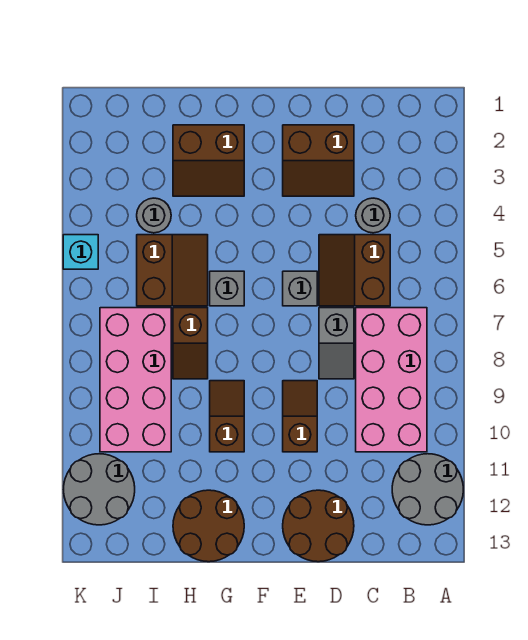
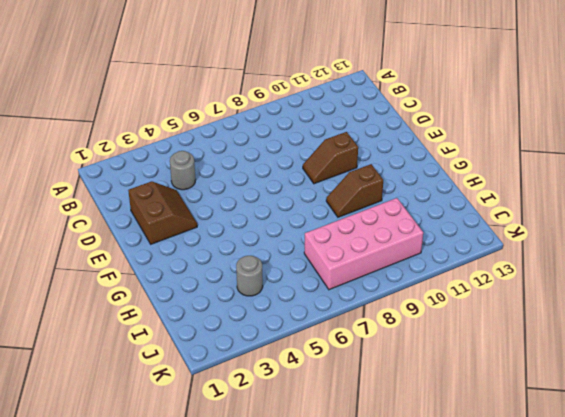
none -> grey round brick A11:B12 level 1
none -> pink brick B7:C10 level 1
none -> brown slope C5:D6 level 1 top C

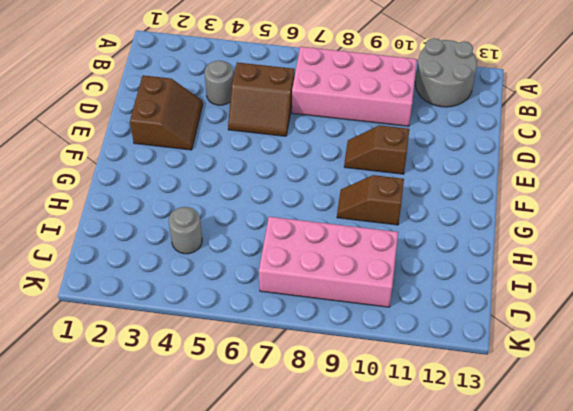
none -> grey slope D7:D8 level 1 top 7
none -> brown round brick D12:E13 level 1
none -> grey brick E6 level 1

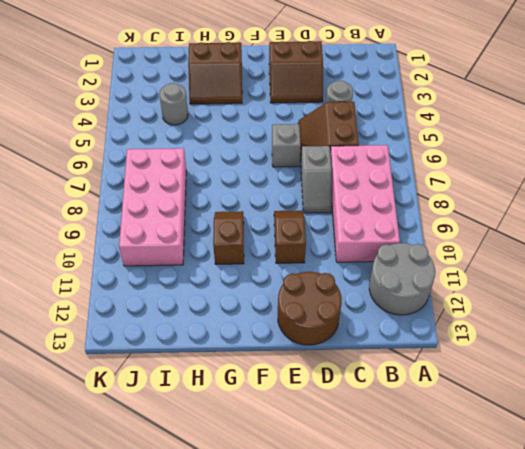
none -> grey brick G6 level 1
none -> brown round brick G12:H13 level 1
none -> brown slope H5:I6 level 1 top I

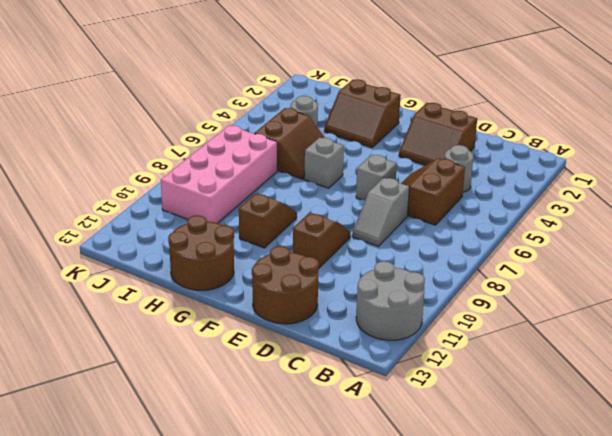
none -> pink brick B7:C10 level 1
none -> brown slope H7:H8 level 1 top 7
none -> grey round brick J11:K12 level 1

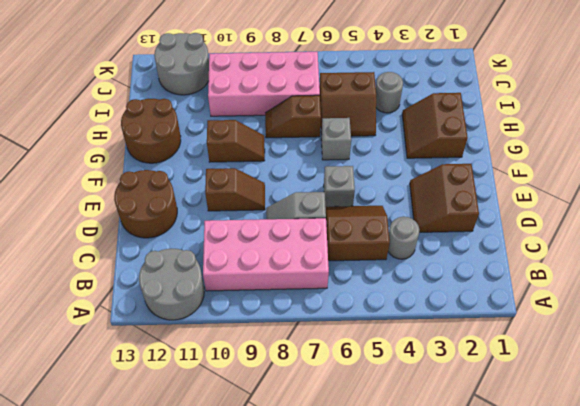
none -> cyan brick K5 level 1

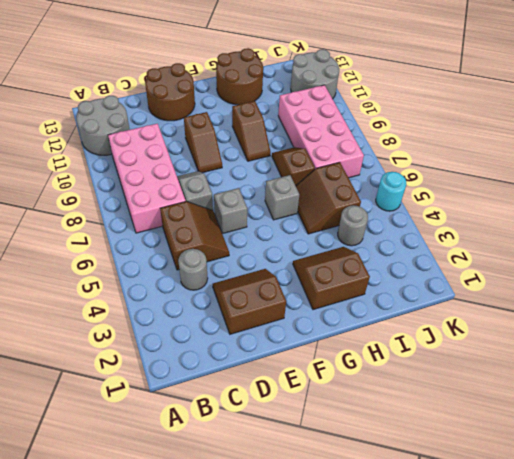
cyan round brick K5 level 1 -> cyan brick K5 level 1

